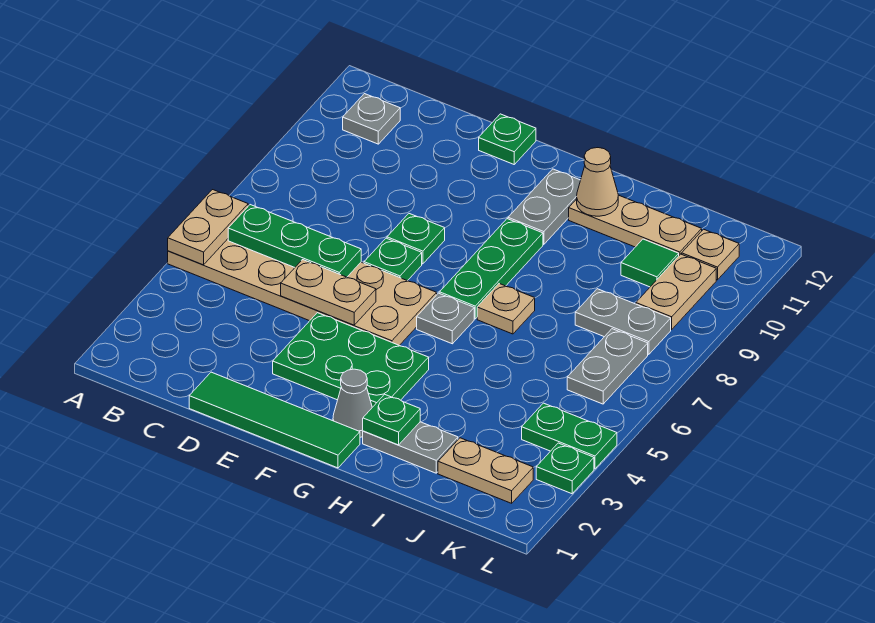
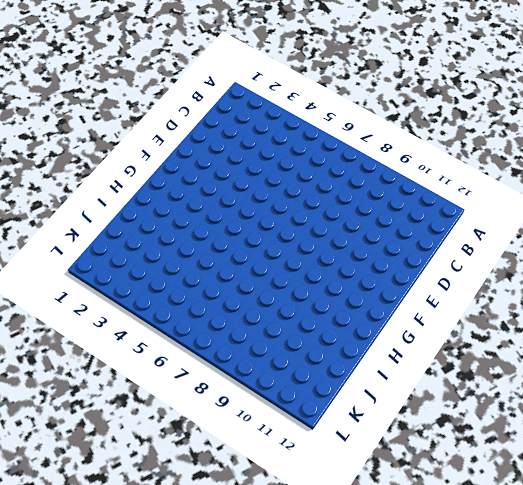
none -> tan plate A5:F6 level 1
none -> grey plate B11 level 1
none -> green tile D1:G1 level 1

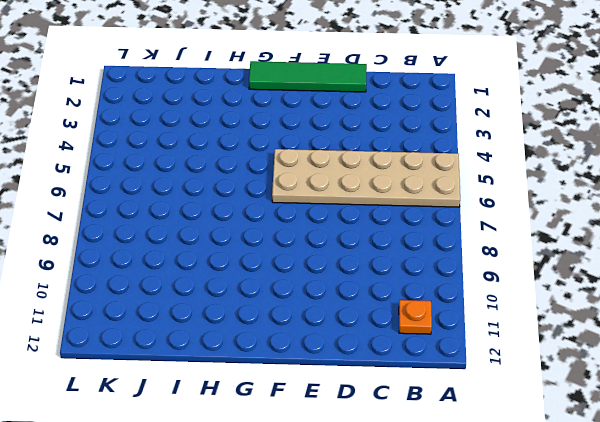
orange plate B11 level 1 -> grey plate B11 level 1
none -> green plate E3:G4 level 1
none -> green plate E7 level 1
none -> green plate E8 level 1

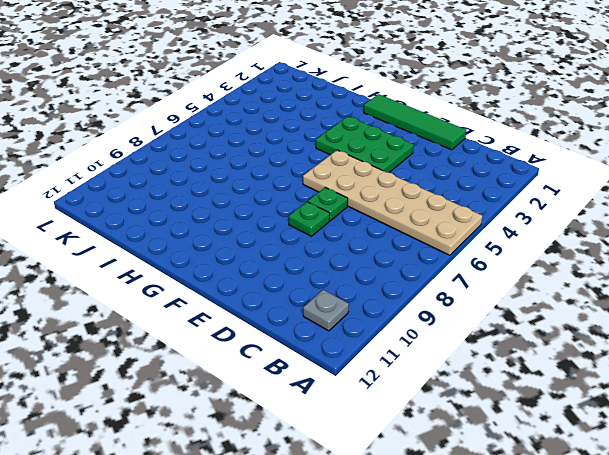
none -> green plate E12 level 1
none -> grey cone G2 level 1
none -> grey plate G6 level 1

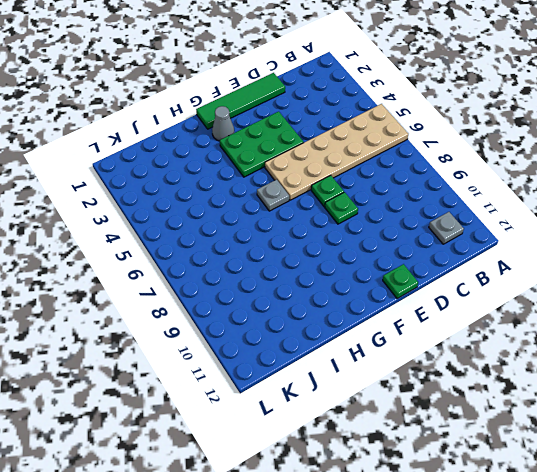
none -> green plate G7:G9 level 1
none -> grey plate G10:G11 level 1
none -> grey plate H2:I2 level 1

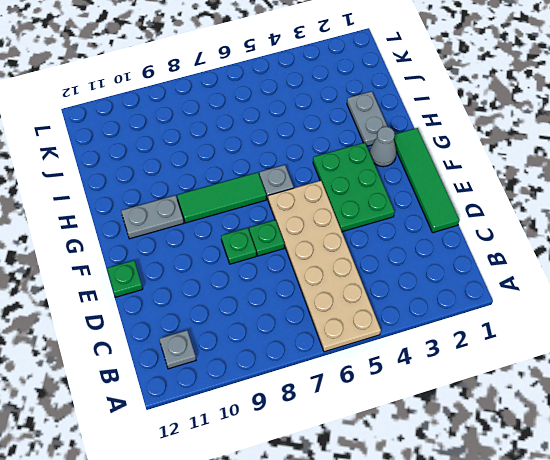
green tile G7:G9 level 1 -> green plate G7:G9 level 1
none -> tan plate H7 level 1
none -> tan plate H11:J11 level 1
none -> tan plate J2:K2 level 1

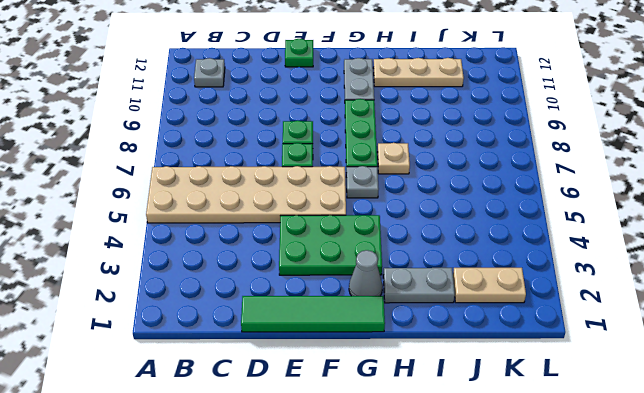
none -> grey plate J8:K8 level 1
none -> green tile J10 level 1
none -> green plate K4:L4 level 1

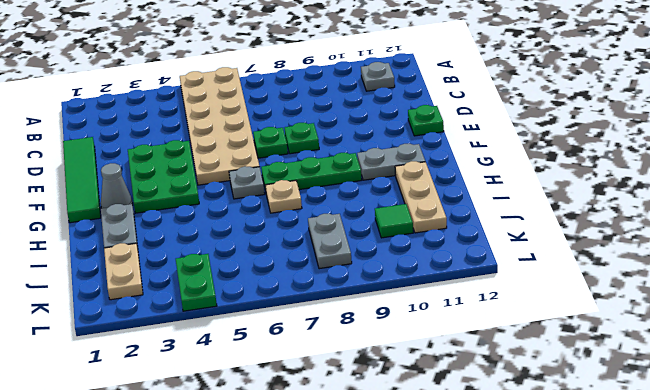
none -> grey plate K6:K7 level 1
none -> tan plate K9:K10 level 1
none -> tan plate K11 level 1

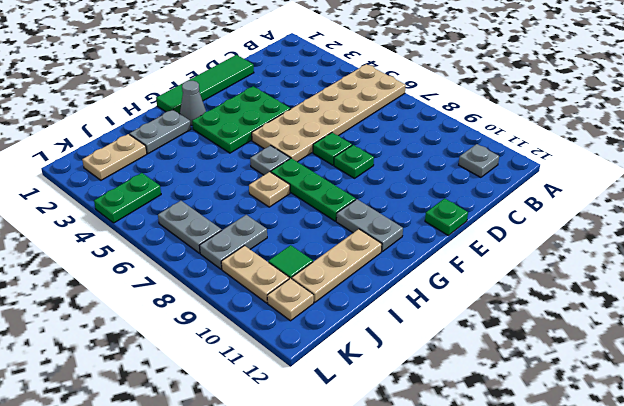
none -> green plate L3 level 1
none -> tan plate A5:A6 level 2
none -> green plate B6:D6 level 2

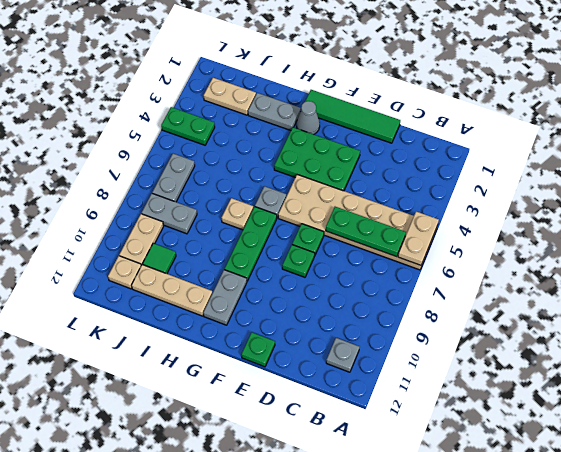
none -> green plate L3 level 1
none -> tan plate D5:E5 level 2
none -> green plate H2 level 2

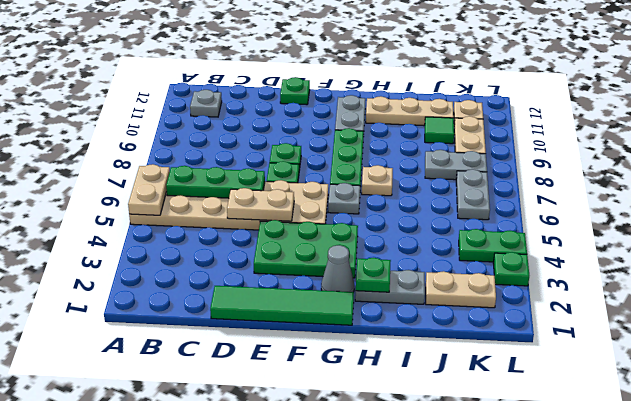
none -> tan cone H11 level 2

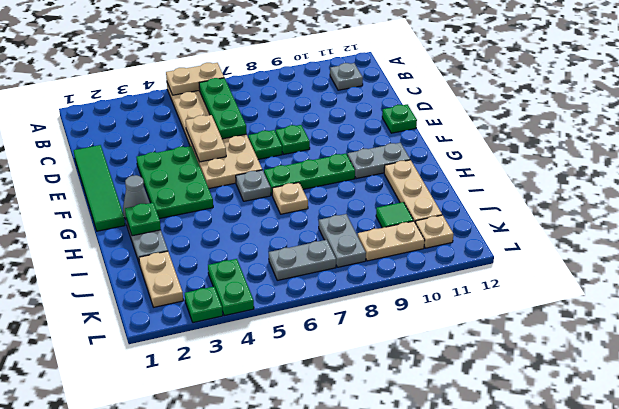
none -> tan cone H11 level 2

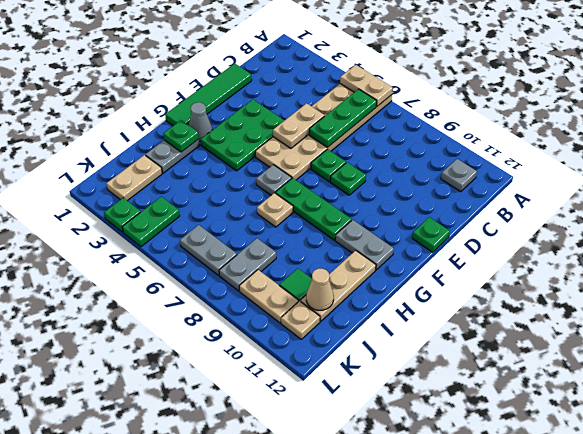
tan cone J11 level 2 -> tan cone H11 level 2

